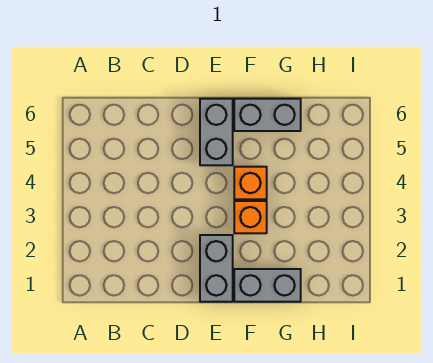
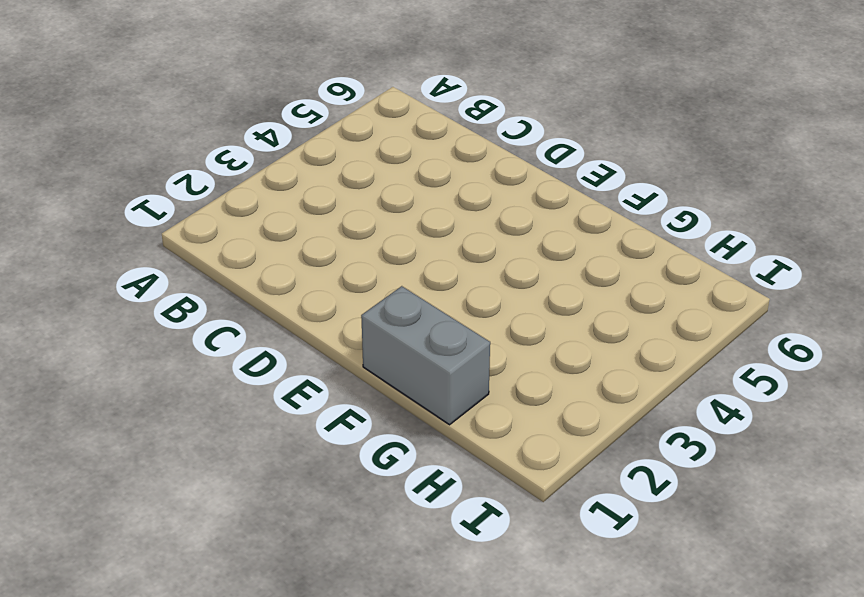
none -> grey brick E1:E2 level 1
none -> grey brick E5:E6 level 1

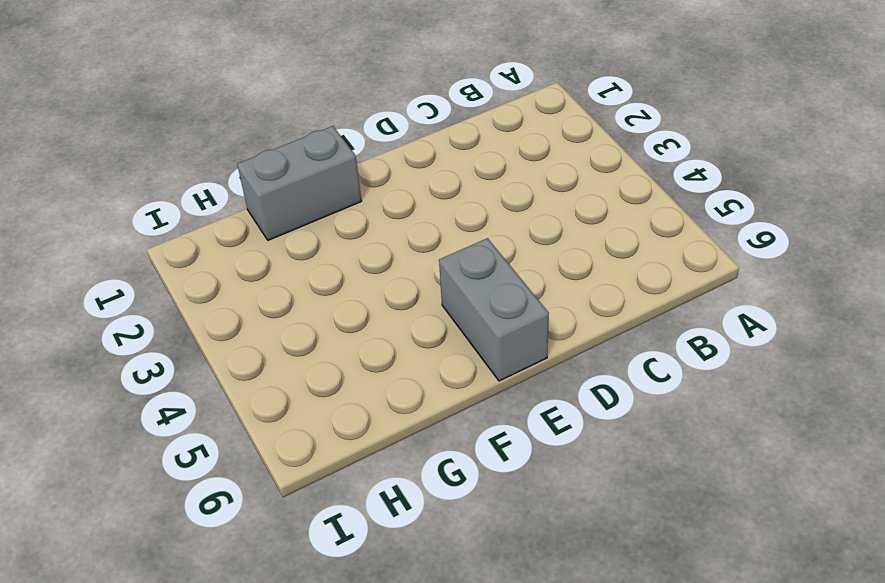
none -> grey brick E1:E2 level 1
none -> orange brick F3 level 1

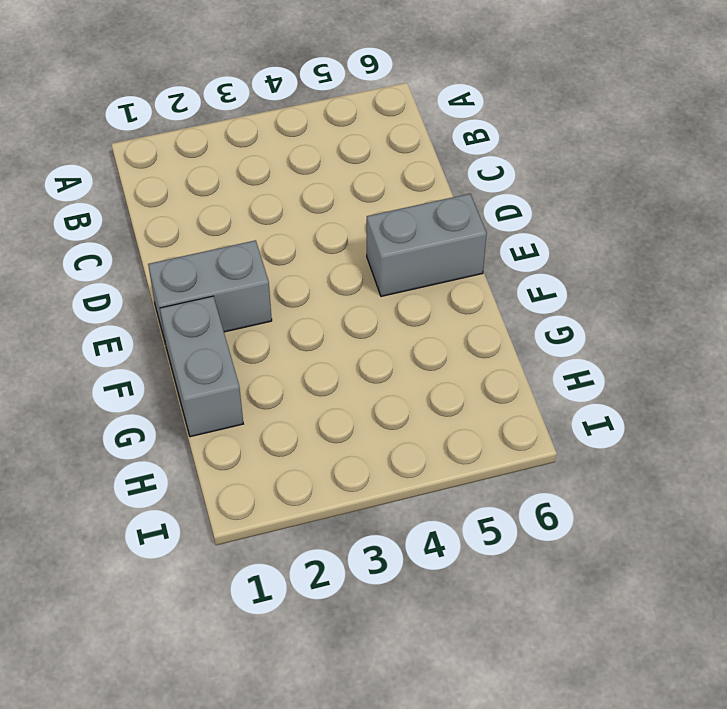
none -> orange brick F3 level 1
none -> orange brick F4 level 1

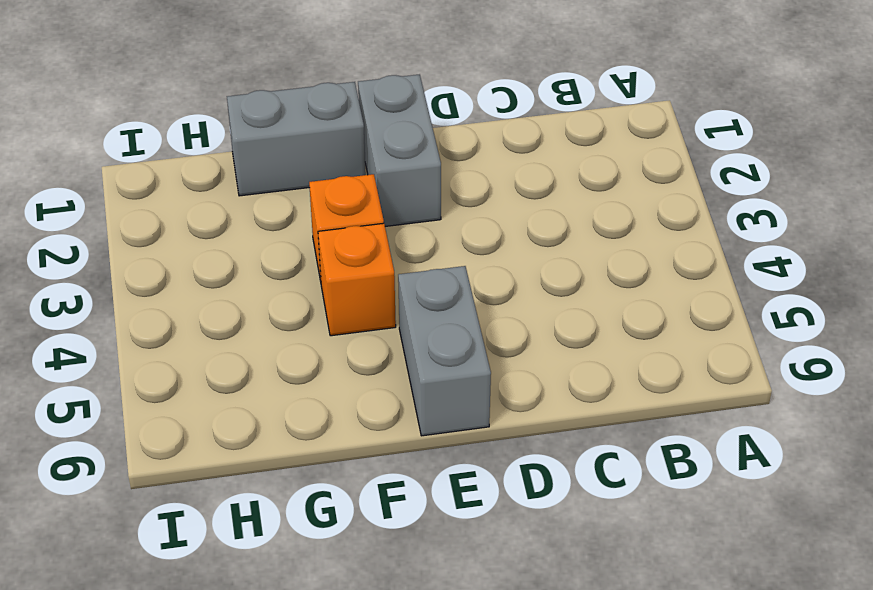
none -> grey brick F6:G6 level 1

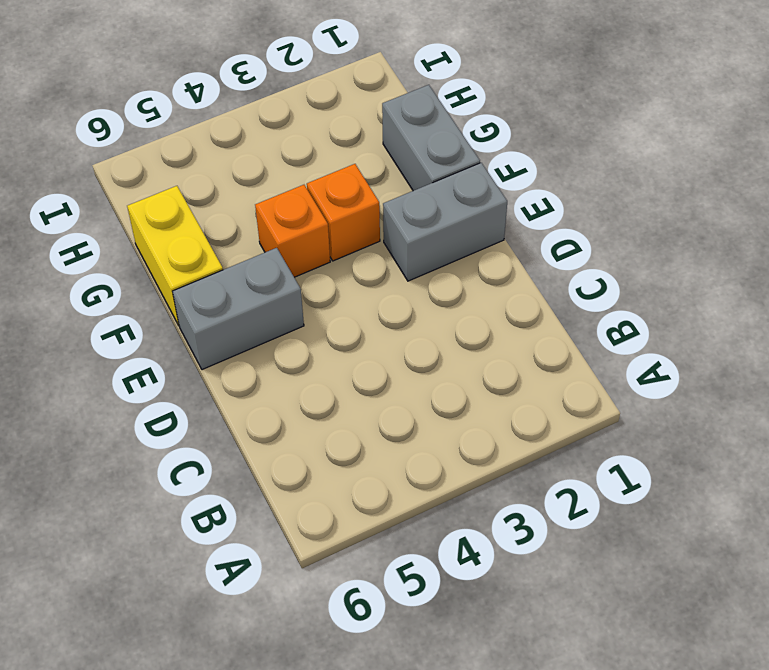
yellow brick F6:G6 level 1 -> grey brick F6:G6 level 1

